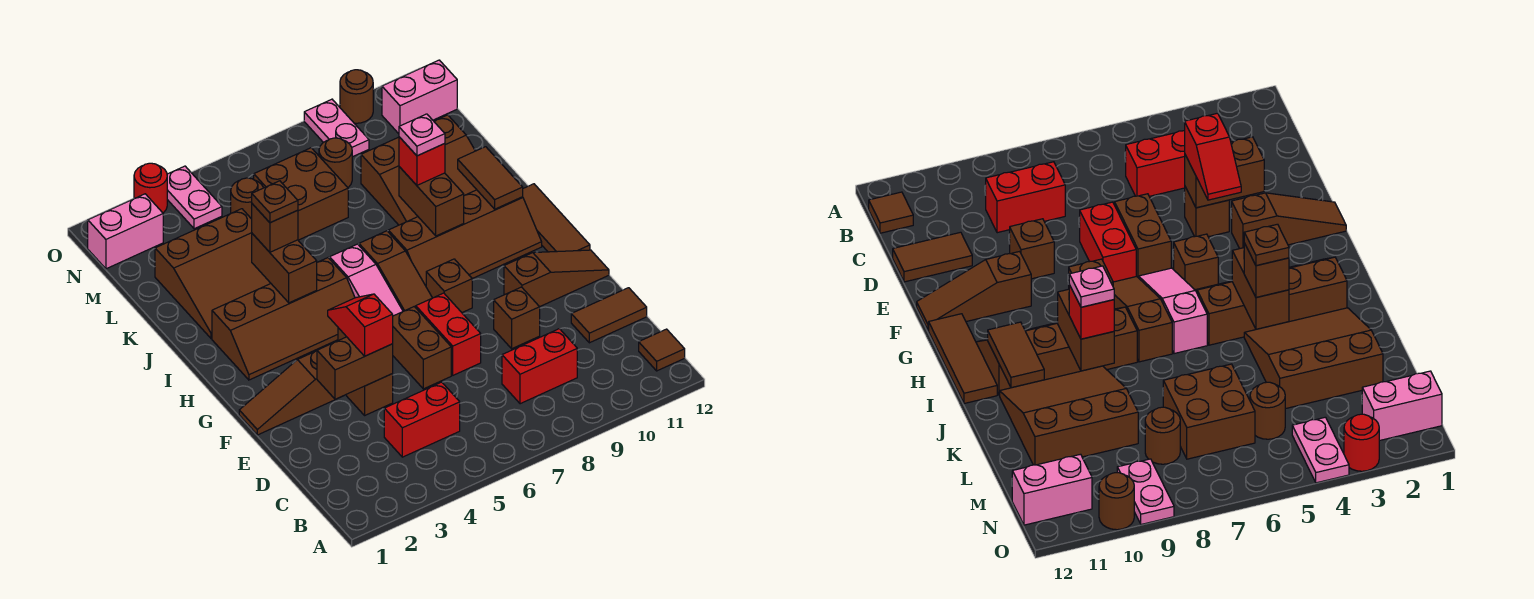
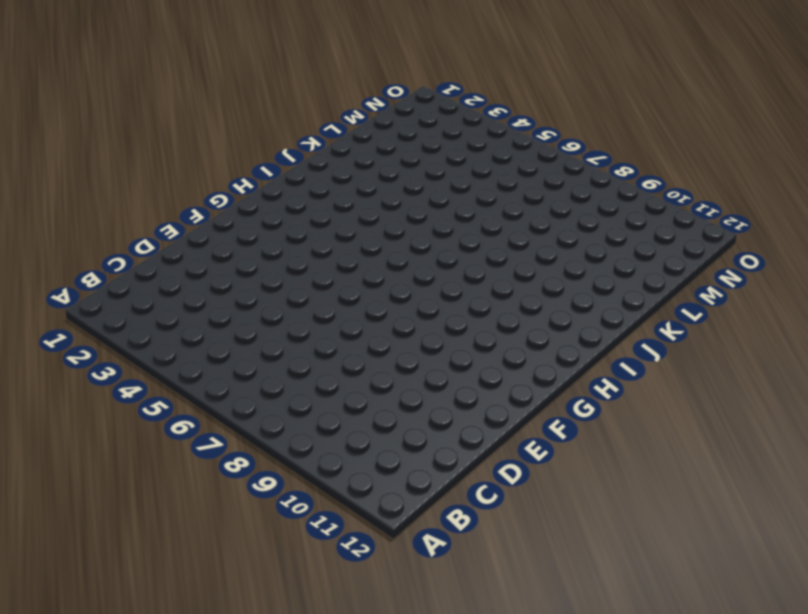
none -> brown tile B12 level 1
none -> red brick C4:C5 level 1
none -> red brick C8:C9 level 1
none -> brown tile D11:D12 level 1

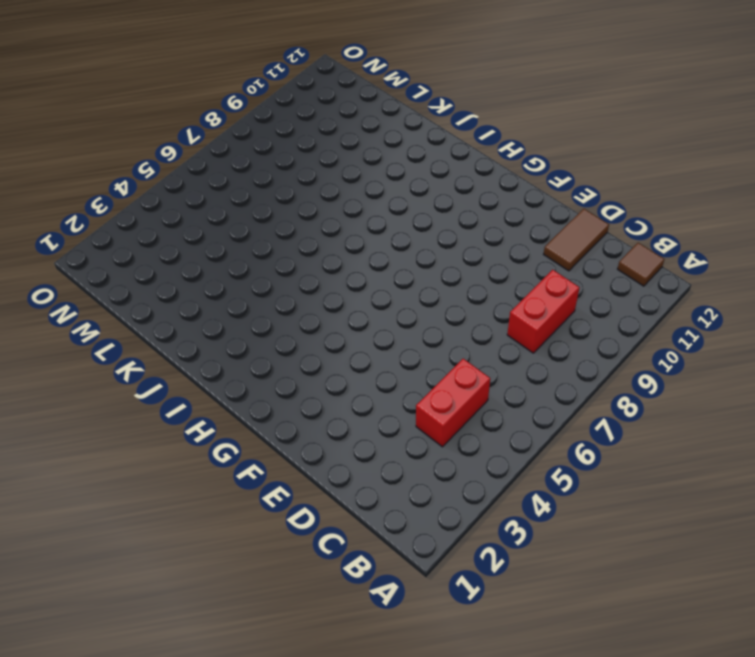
none -> brown brick E4 level 1
none -> brown brick E6:F6 level 1
none -> red brick E7:F7 level 1
none -> brown brick E9 level 1

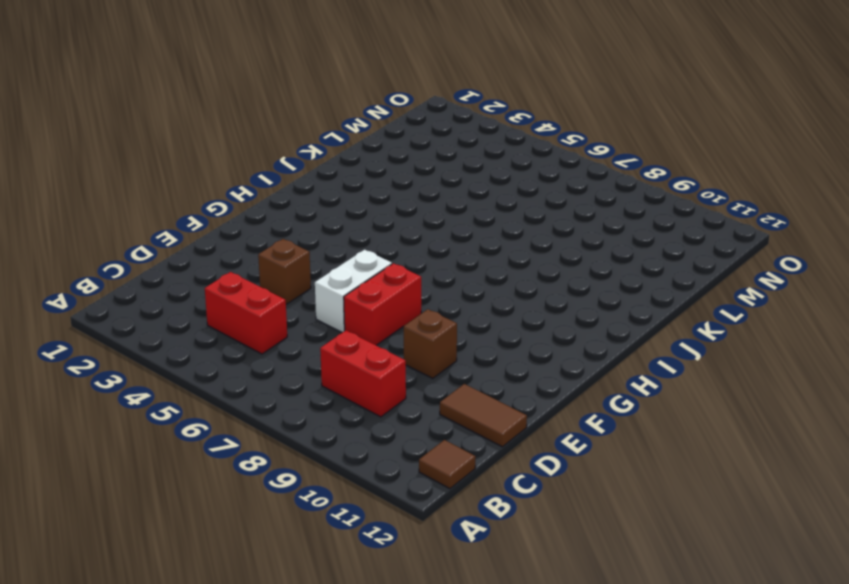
white brick E6:F6 level 1 -> brown brick E6:F6 level 1
none -> brown slope F1:F3 level 1 top 3
none -> brown slope F10:F12 level 1 top 10
none -> brown brick G5 level 1
none -> pink slope G6:I6 level 1 top I

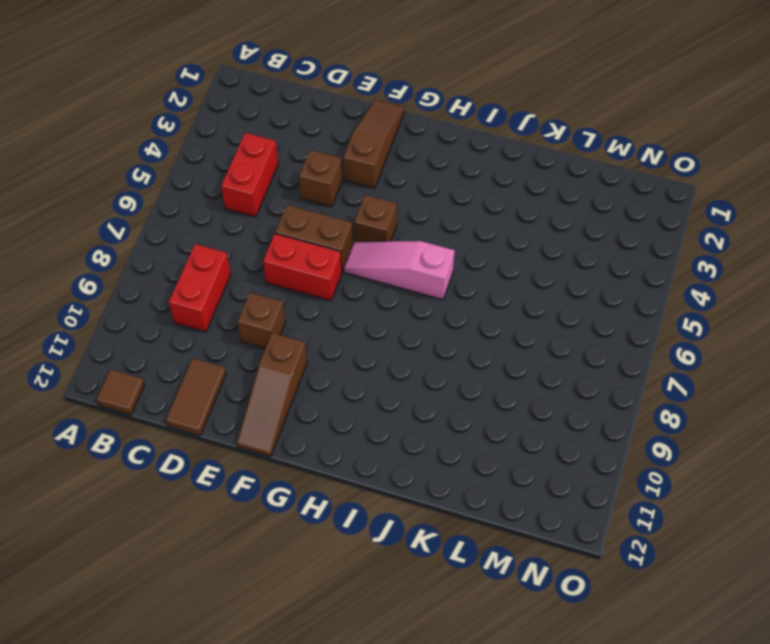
none -> brown slope G7:I7 level 1 top I
none -> brown brick G8 level 1
none -> brown tile G12:I12 level 1
none -> brown slope H2:I5 level 1 top I

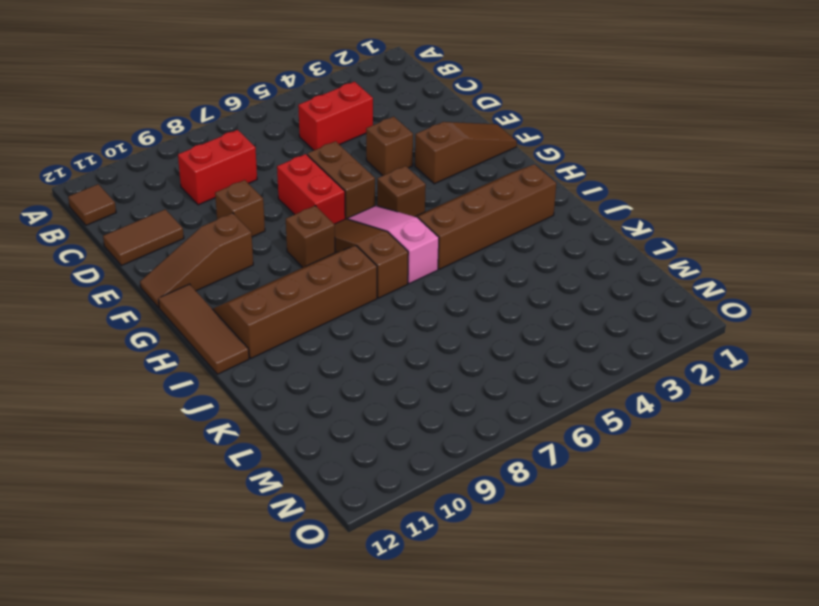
none -> brown slope J2:L4 level 1 top L
none -> brown slope J9:L11 level 1 top L
none -> brown brick L6:M7 level 1
none -> brown round brick M5 level 1

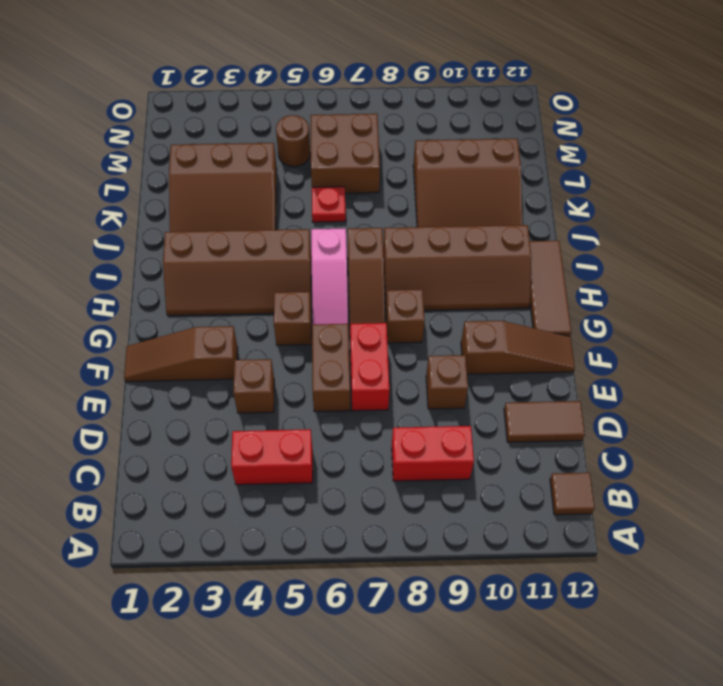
red plate K6 level 1 -> none
none -> brown round brick M8 level 1
none -> pink brick N1:N2 level 1
none -> pink plate N4:O4 level 1
none -> pink plate N9:O9 level 1

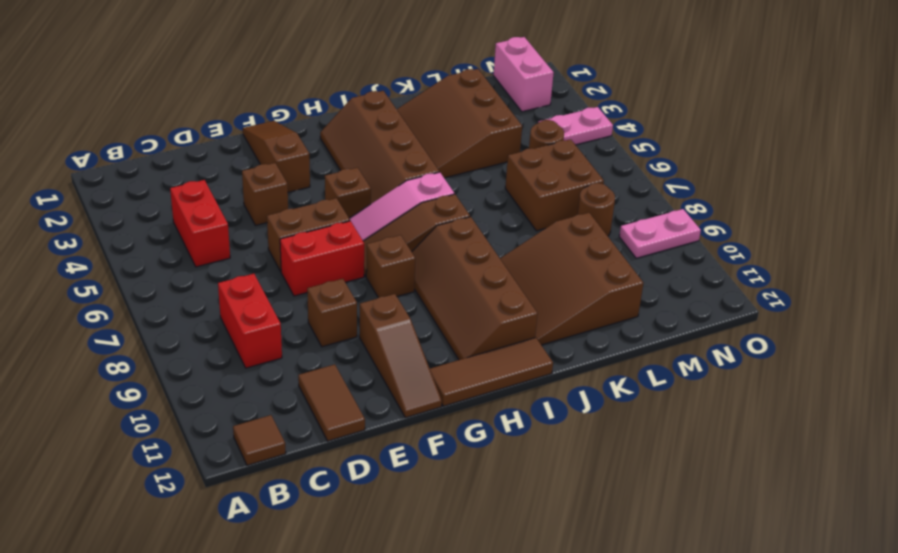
none -> pink brick N11:N12 level 1
none -> red round brick O3 level 1
none -> brown round brick O10 level 1
none -> brown brick E3:E4 level 2

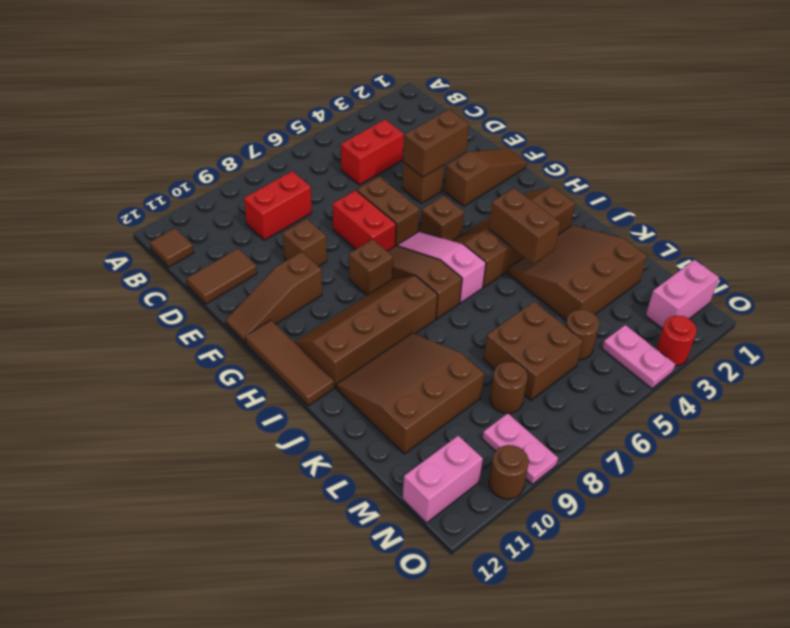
none -> brown brick I9:J9 level 2
none -> brown tile I11:J11 level 2
none -> red slope E4:F4 level 3 top E
none -> brown brick J4 level 3

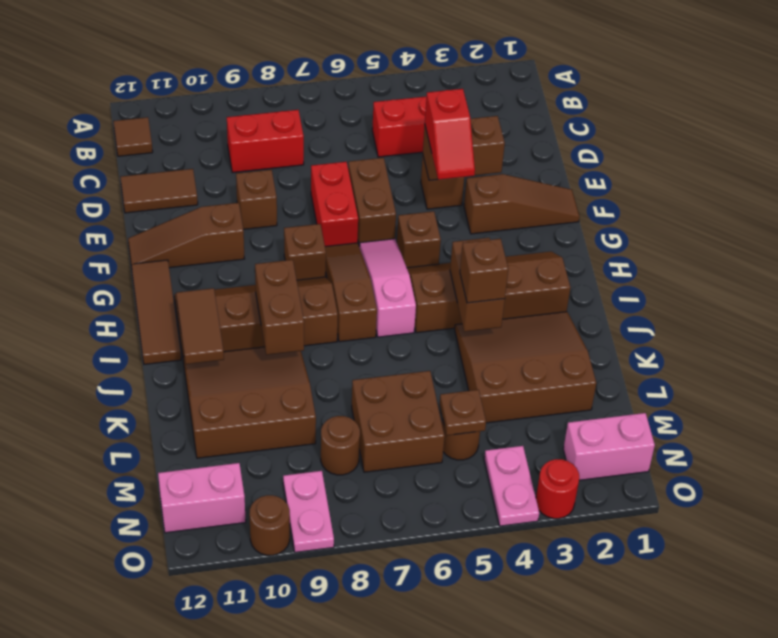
brown plate M5 level 2 -> brown plate J4 level 4
none -> red brick J9 level 3
none -> pink plate J9 level 4

